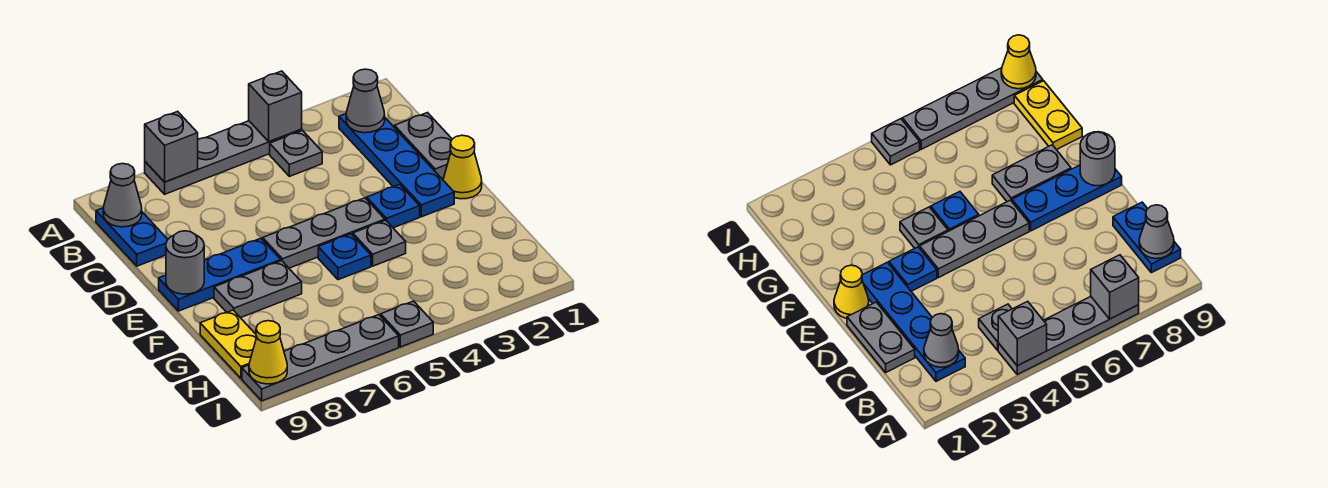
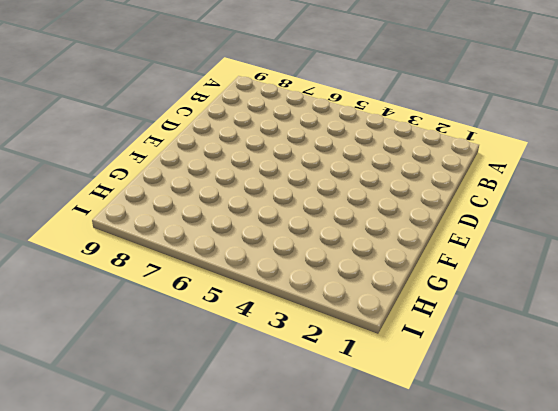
none -> grey plate A4:A7 level 1
none -> blue plate B2:E2 level 1
none -> grey plate B4 level 1

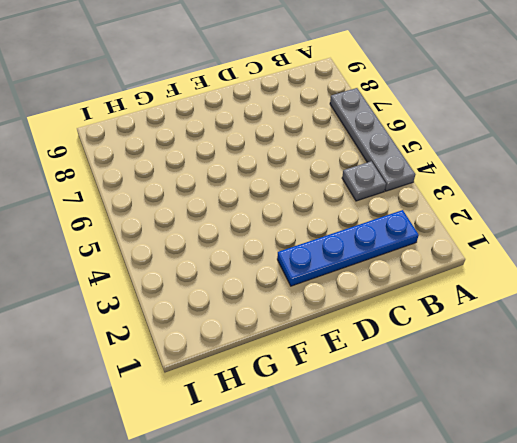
none -> blue plate B9:C9 level 1
none -> grey plate C1:D1 level 1
none -> yellow cone E1 level 1

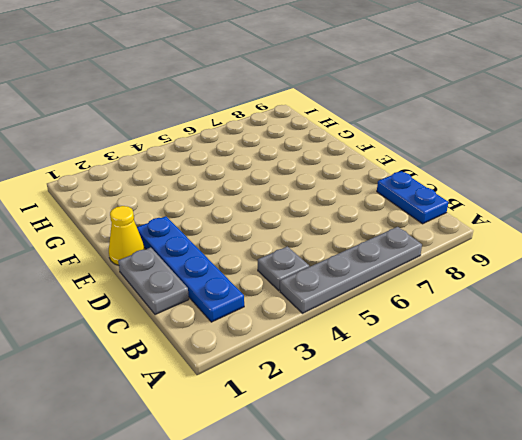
none -> blue plate E3 level 1
none -> grey plate E4:E6 level 1
none -> blue plate E7:E9 level 1

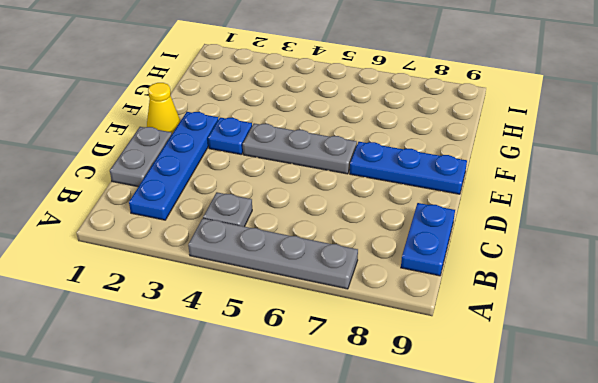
none -> grey plate F4 level 1
none -> blue plate F5 level 1
none -> grey plate F7:F8 level 1

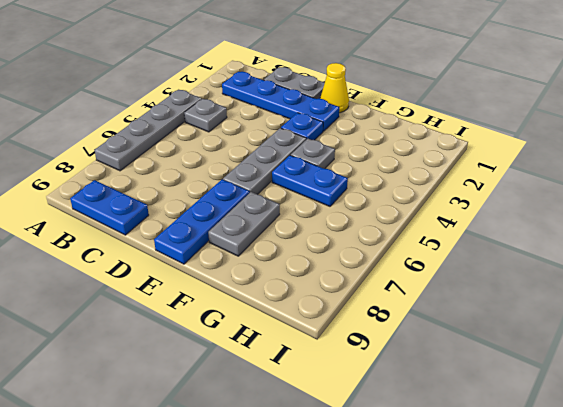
blue plate F5:G5 level 1 -> blue plate F5 level 1
none -> yellow plate G9:H9 level 1
none -> grey plate I5 level 1
none -> grey plate I6:I9 level 1

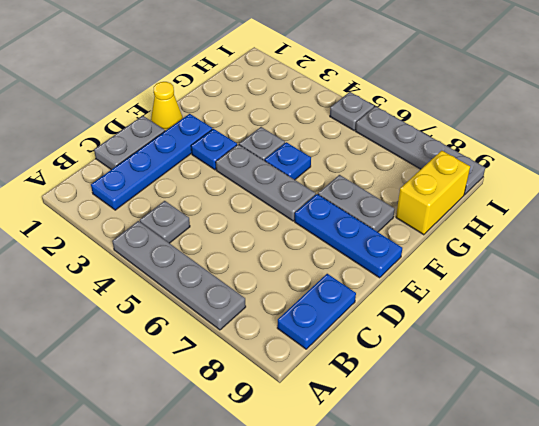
yellow brick G9:H9 level 1 -> yellow plate G9:H9 level 1
none -> grey brick A4 level 2
none -> grey brick A7 level 2
none -> grey cone B2 level 2

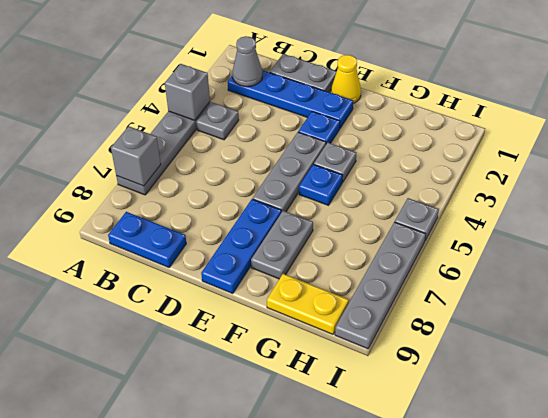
none -> grey cone B9 level 2
none -> grey round brick E9 level 2
none -> yellow cone I9 level 2

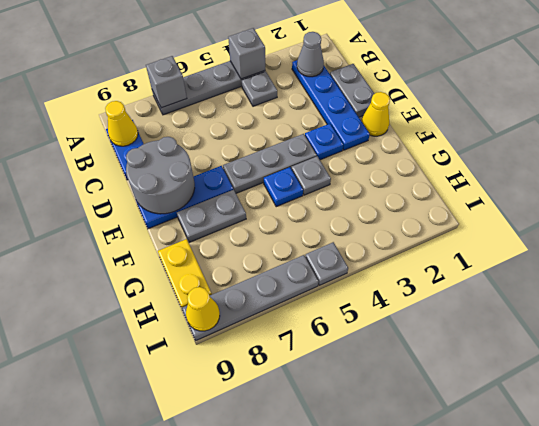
yellow cone B9 level 2 -> grey cone B9 level 2
grey round brick D8:E9 level 2 -> grey round brick E9 level 2

